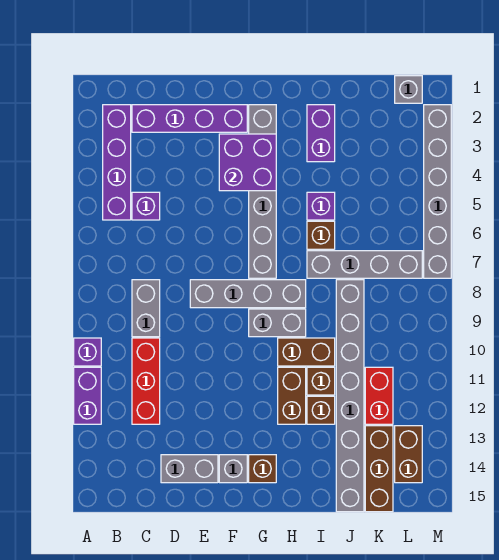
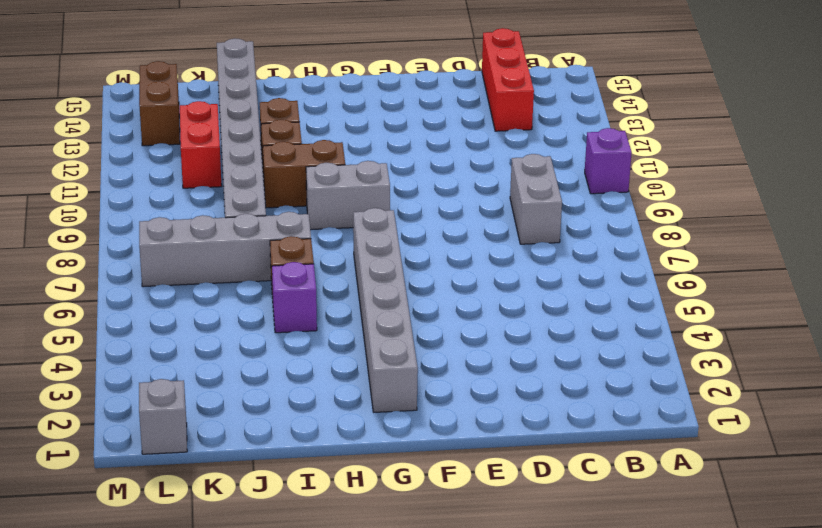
red brick C13:C15 level 1 -> red brick C10:C12 level 1
none -> purple brick A11:A12 level 1
none -> purple brick B2:B5 level 1
none -> purple brick C2:F2 level 1

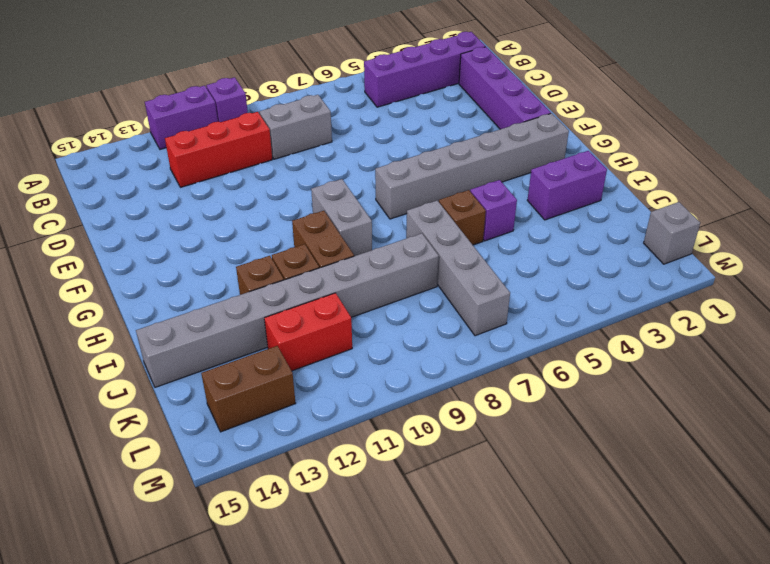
none -> purple brick C5 level 1
none -> grey brick D14:E14 level 1
none -> grey brick E8:H8 level 1

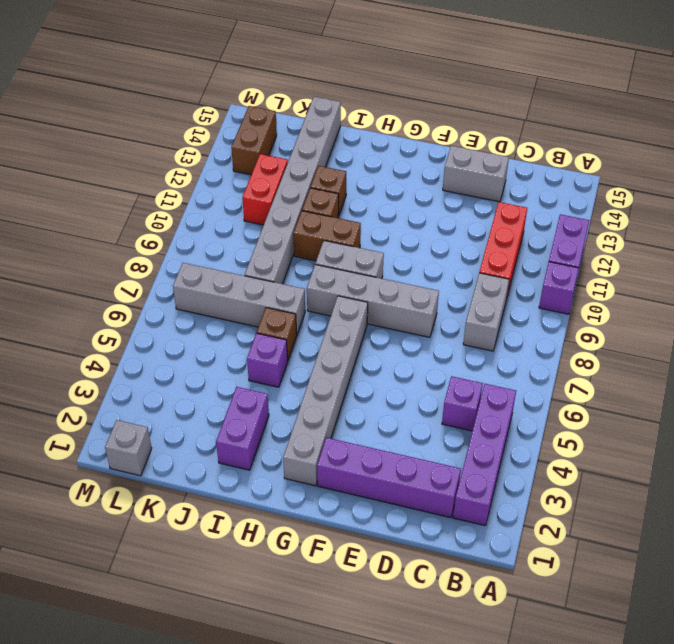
none -> grey brick F14 level 1
none -> brown brick G14 level 1
none -> brown brick H11:H12 level 1

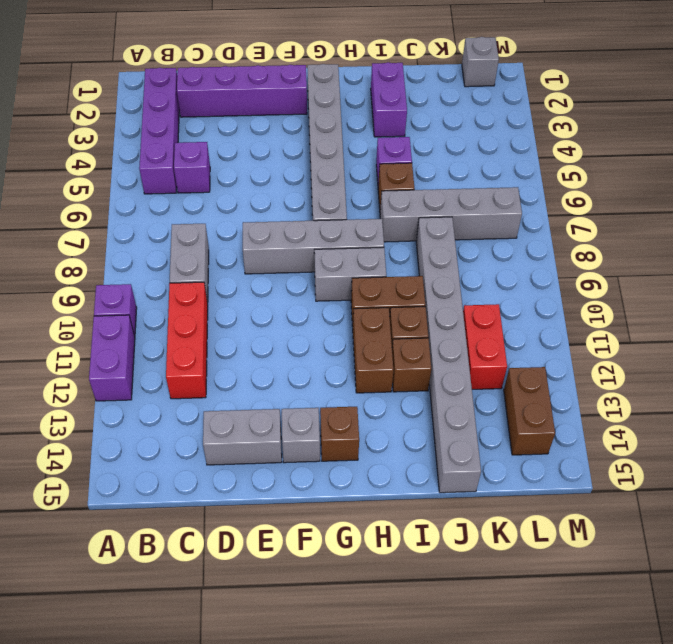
none -> brown brick K13:K15 level 1
none -> grey brick M2:M7 level 1
none -> purple brick F3:G4 level 2

